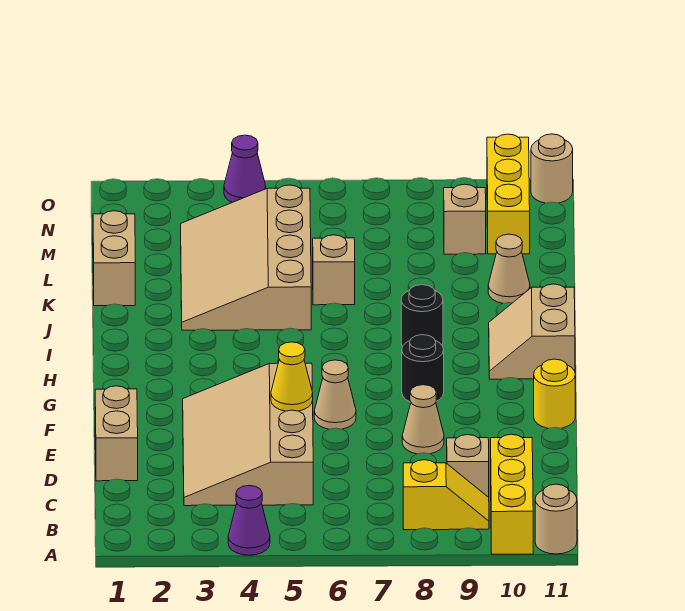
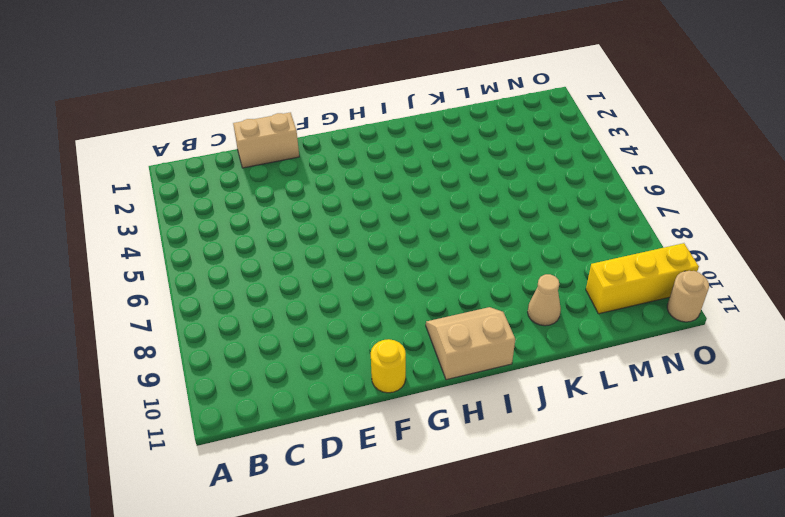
none -> purple cone A4 level 1
none -> yellow brick A10:C10 level 1
none -> tan round brick A11 level 1

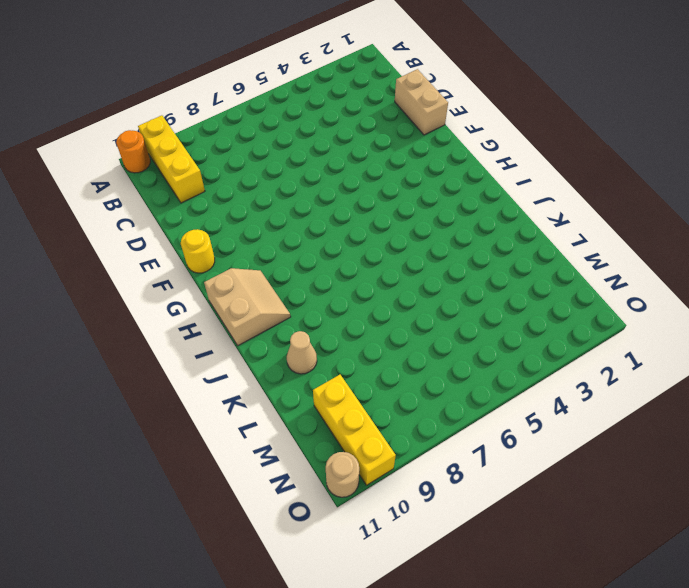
orange round brick A11 level 1 -> tan round brick A11 level 1
none -> purple cone A4 level 1
none -> yellow slope B8:B9 level 1 top 8
none -> tan slope C3:F5 level 1 top 5

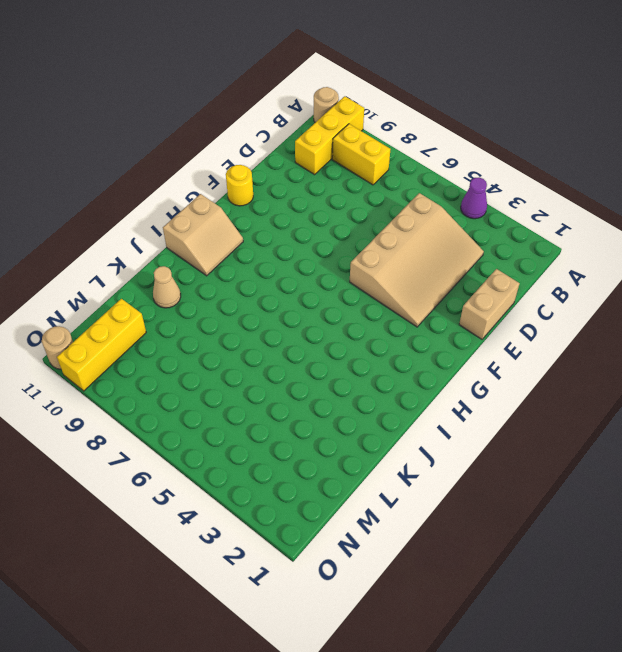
yellow brick B8:B9 level 1 -> yellow slope B8:B9 level 1 top 8
none -> tan brick C9 level 1
none -> tan cone E8 level 1
none -> tan cone F6 level 1

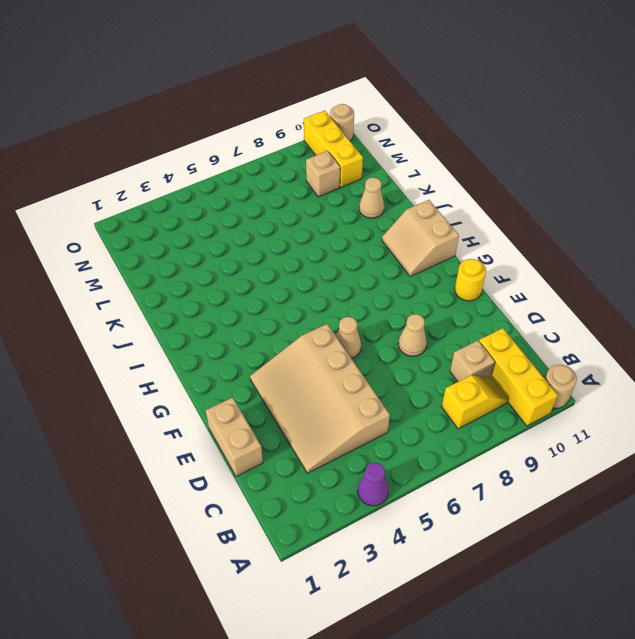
none -> black round brick G8 level 1
none -> black round brick I8 level 1
none -> tan slope J3:M5 level 1 top 5

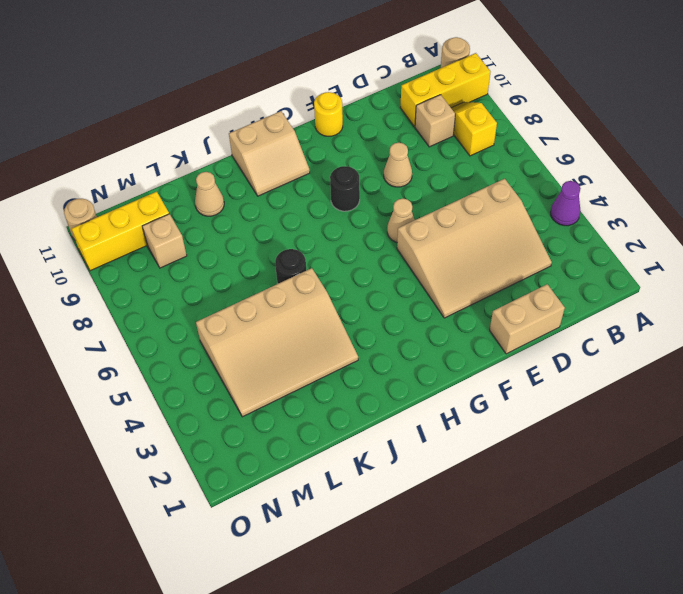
black round brick J6 level 1 -> black round brick I8 level 1
none -> tan brick K1:L1 level 1
none -> tan brick K6 level 1
none -> purple cone O4 level 1

